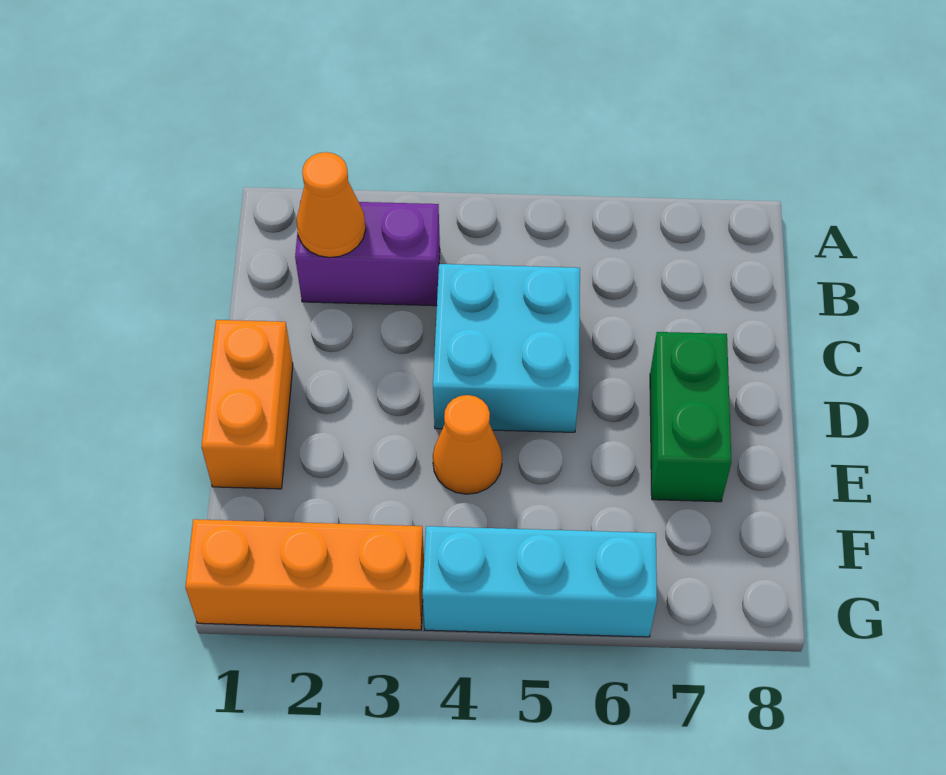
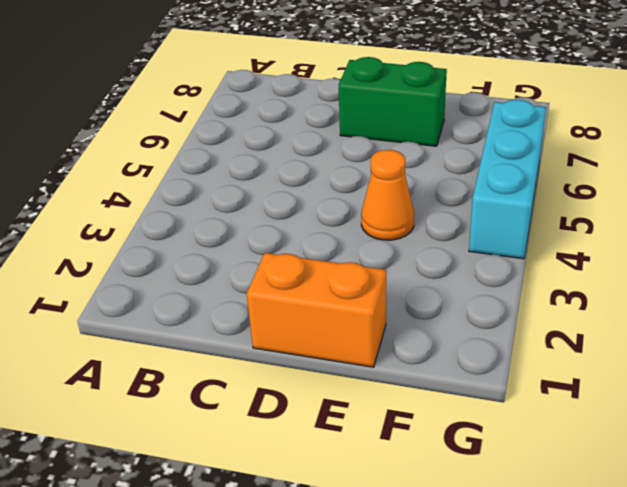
none -> purple brick B2:B3 level 1
none -> cyan brick C4:D5 level 1

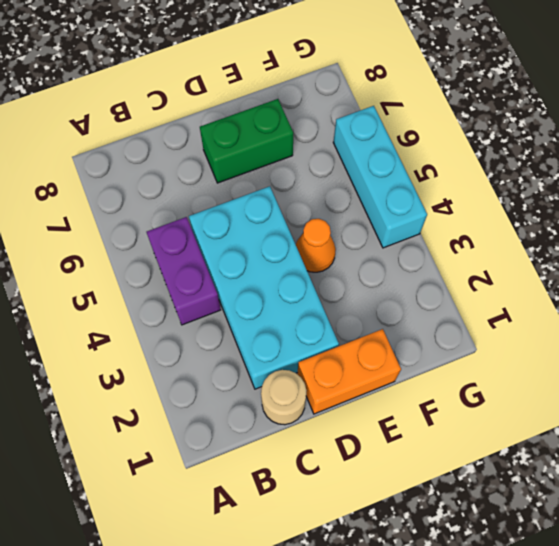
purple brick B4:B5 level 1 -> purple brick B2:B3 level 1
tan round brick C1 level 1 -> none
cyan brick C2:D5 level 1 -> cyan brick C4:D5 level 1
none -> orange brick G1:G3 level 1
none -> orange cone B2 level 2

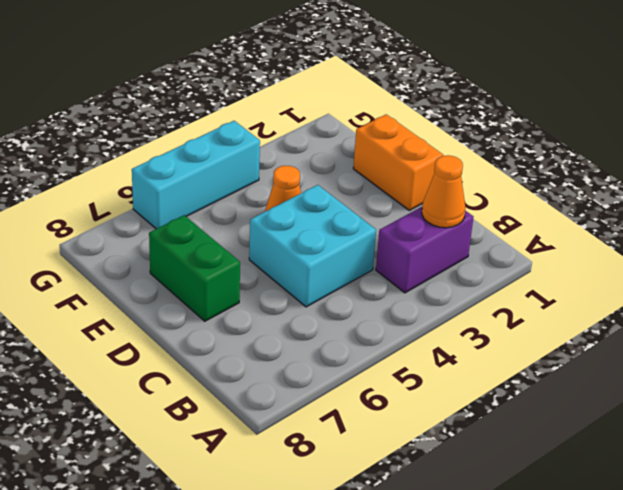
none -> orange brick G1:G3 level 1

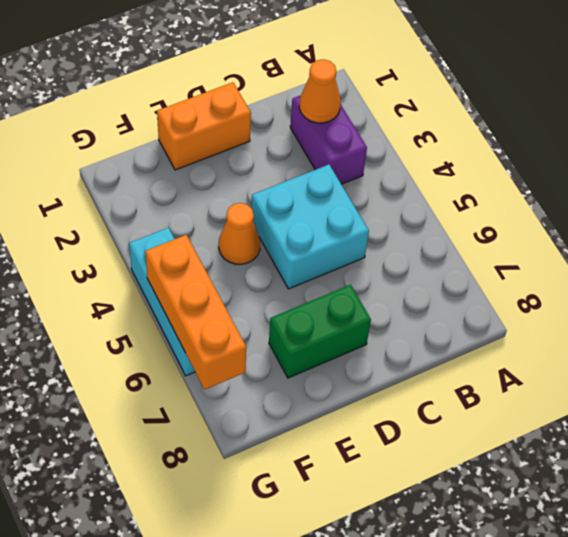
orange brick G5:G7 level 2 -> orange brick G1:G3 level 1

